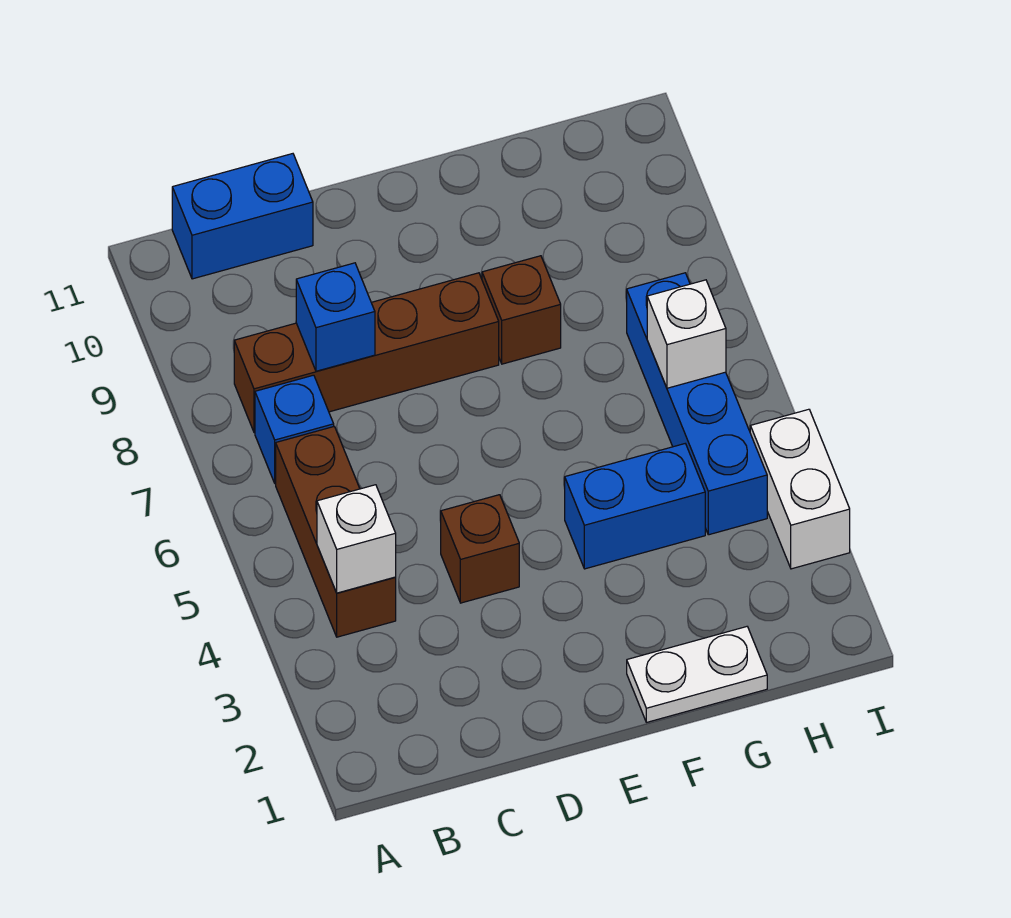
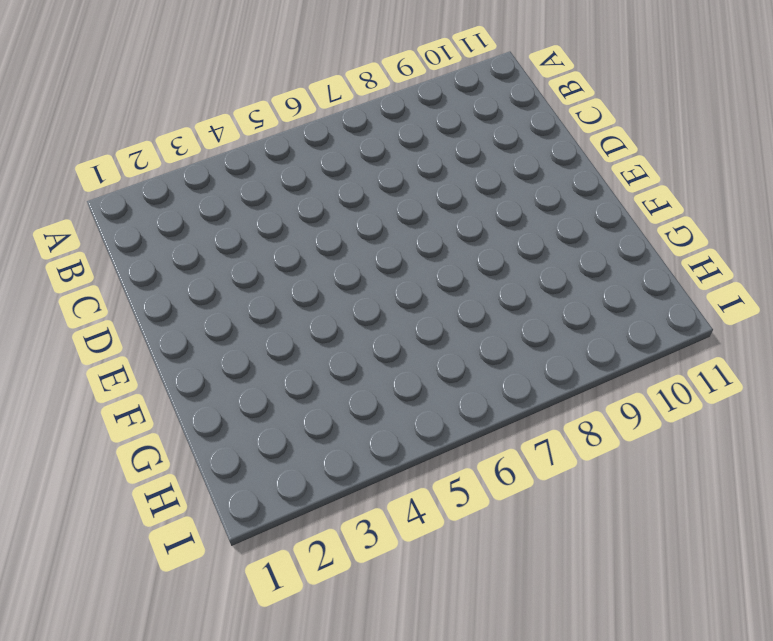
none -> brown brick B4:B6 level 1
none -> blue brick B7 level 1
none -> brown brick B8:E8 level 1

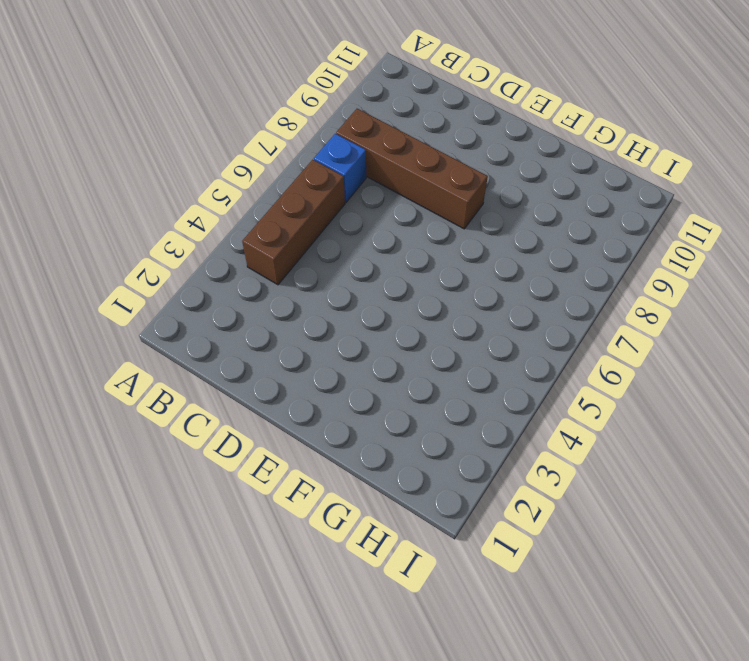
none -> blue brick B11:C11 level 1
none -> brown brick D4 level 1
none -> white plate F1:G1 level 1

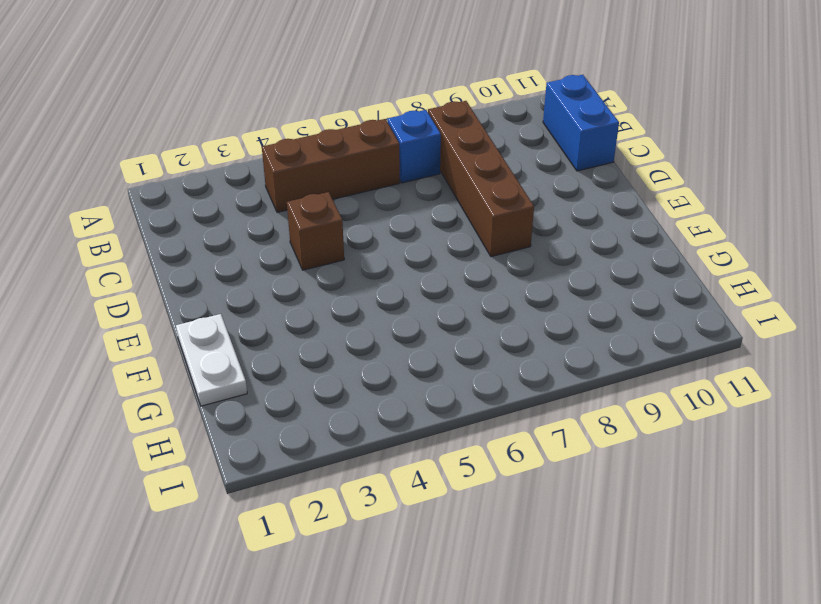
none -> blue brick F4:G4 level 1
none -> brown brick F8 level 1
none -> blue brick H4:H7 level 1

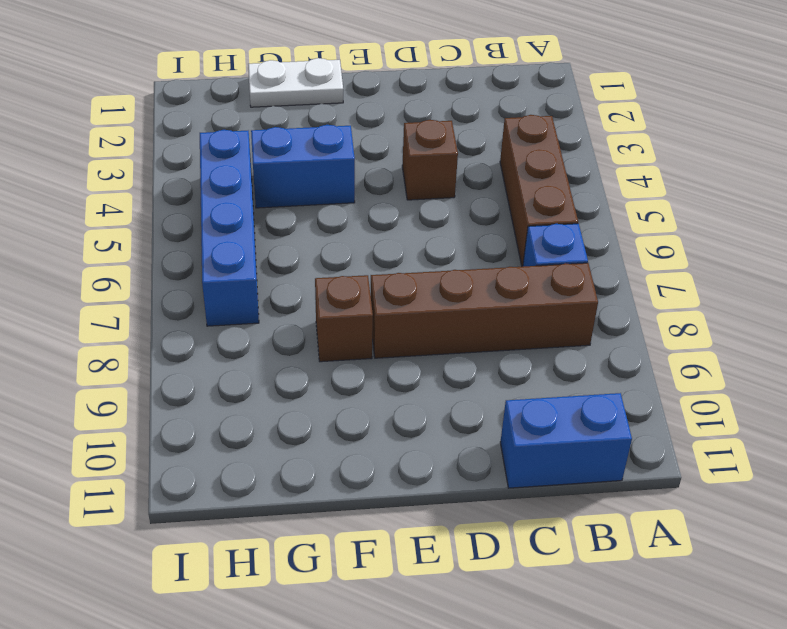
none -> white brick I3:I4 level 1
none -> white brick B4 level 2
none -> blue brick C8 level 2

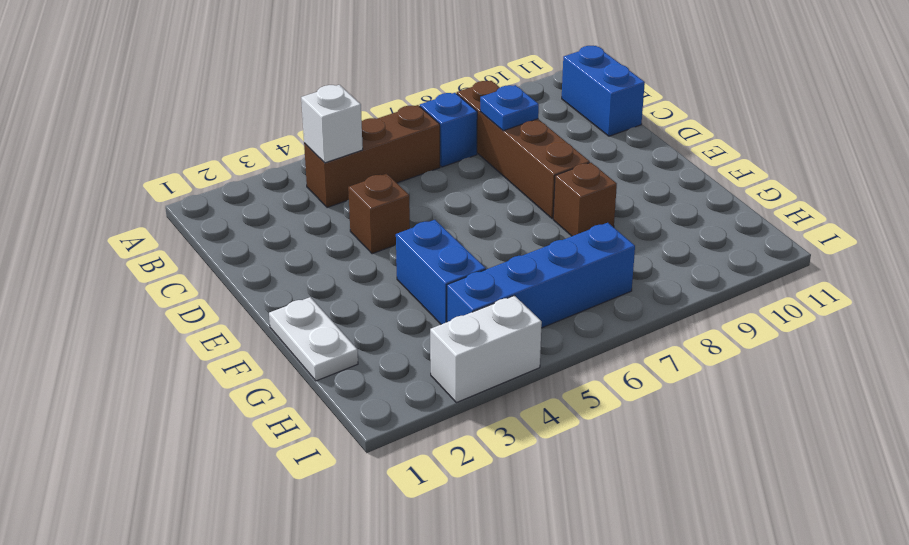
blue plate C8 level 2 -> blue brick C8 level 2
none -> white brick H6 level 2

